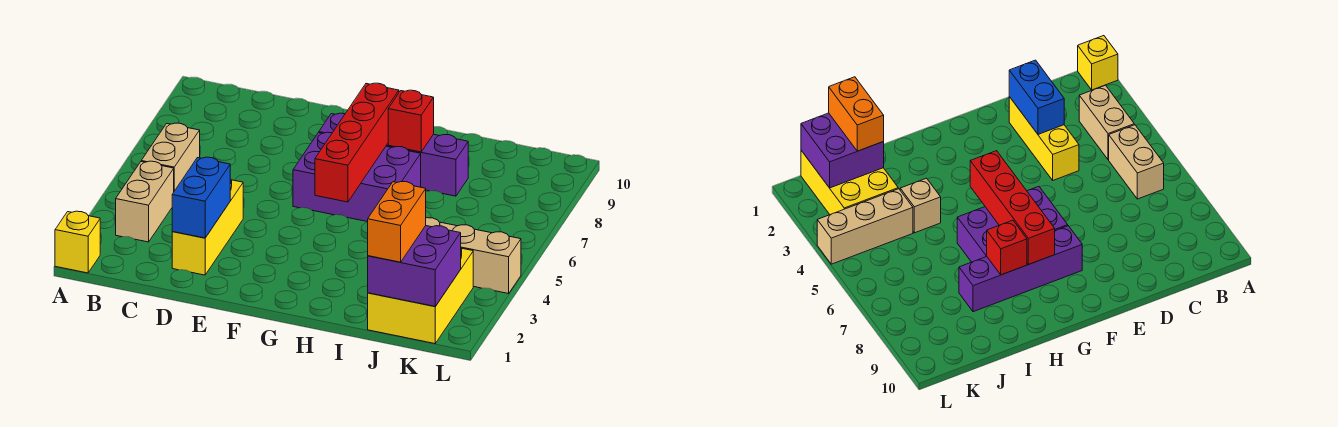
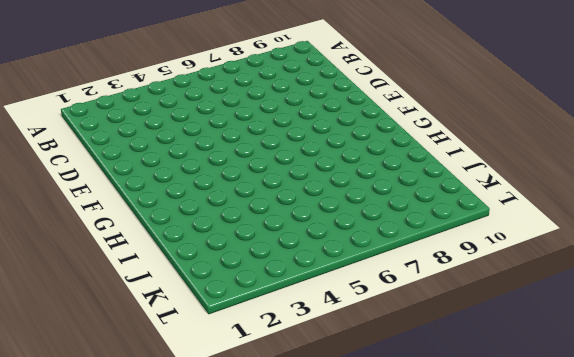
none -> yellow brick A1 level 1
none -> tan brick B3:B4 level 1
none -> tan brick B5:B6 level 1

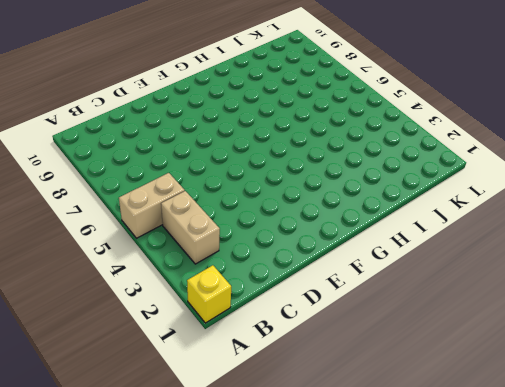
tan brick A5:B5 level 1 -> tan brick B5:B6 level 1
none -> yellow brick D2:D4 level 1
none -> purple brick F6:H7 level 1
none -> purple brick F8:I8 level 1

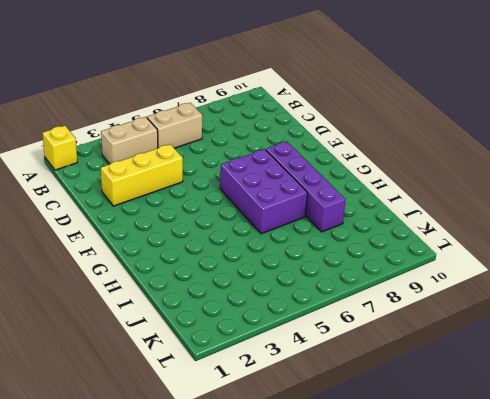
none -> tan brick I4 level 1
none -> yellow brick J1:K3 level 1
none -> tan brick J4:L4 level 1

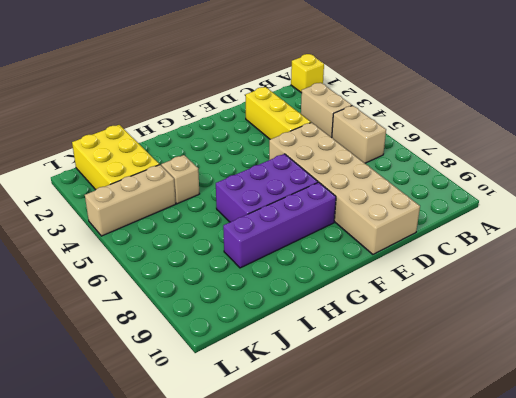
tan brick D5:E10 level 1 -> none
none -> blue brick D2:D3 level 2
none -> red brick G5:G8 level 2
none -> red brick H8 level 2

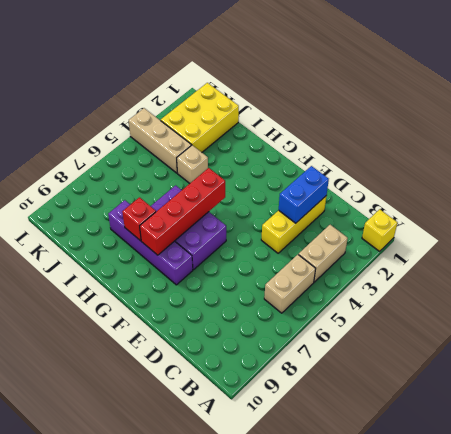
none -> purple brick J1:K2 level 2
none -> orange brick J1:J2 level 3

